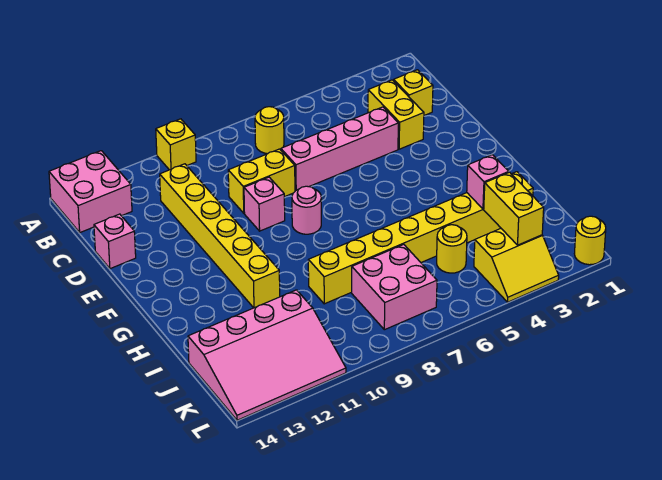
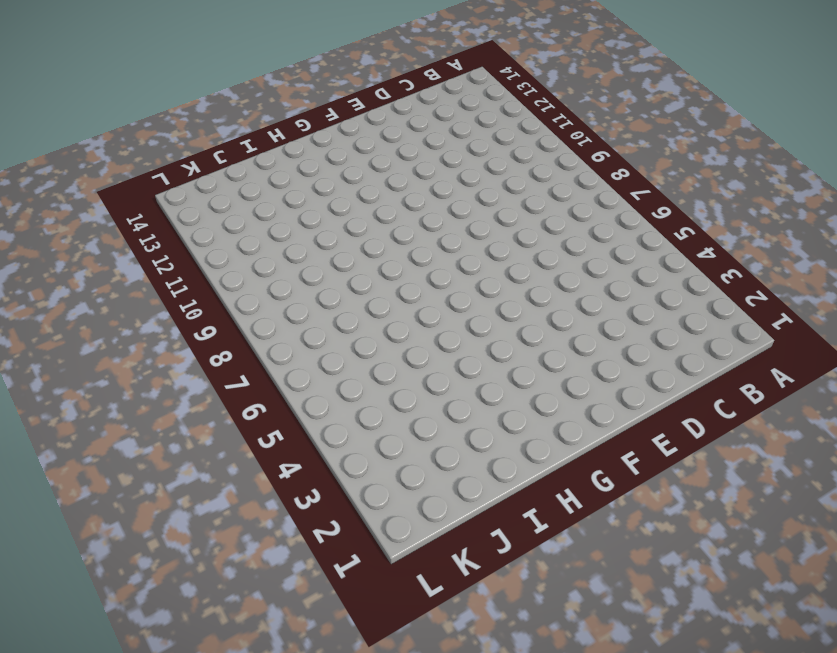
none -> yellow brick A10 level 1
none -> pink brick A13:B14 level 1
none -> yellow round brick B7 level 1

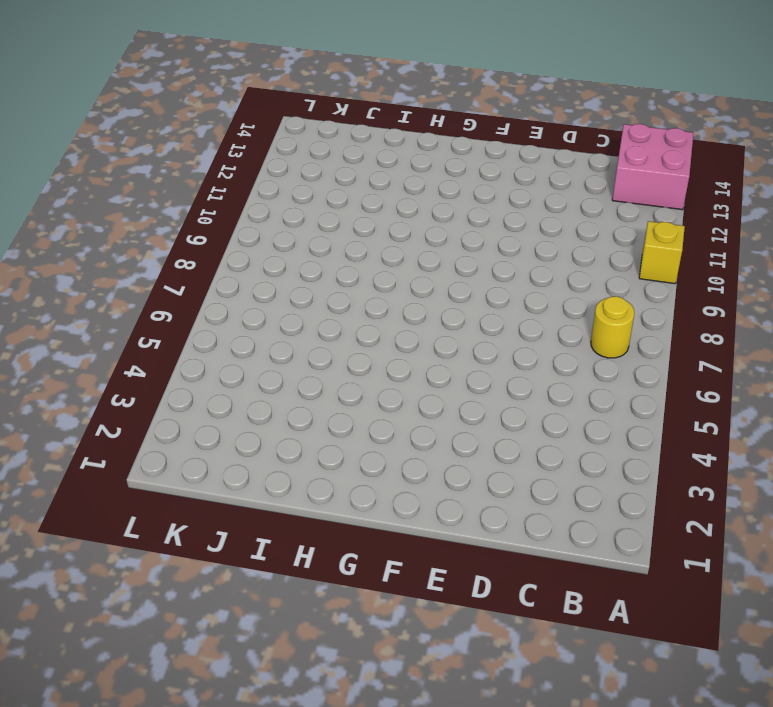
none -> yellow brick C2 level 1
none -> yellow brick C3:D3 level 1
none -> yellow brick C11:H11 level 1

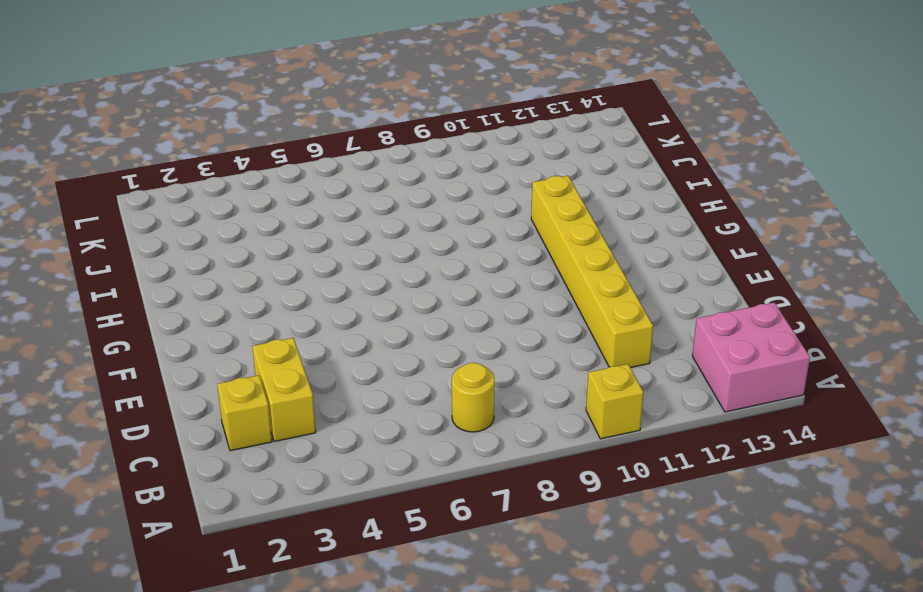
none -> pink brick D4:D7 level 1
none -> yellow brick D8:D9 level 1
none -> pink brick D14 level 1

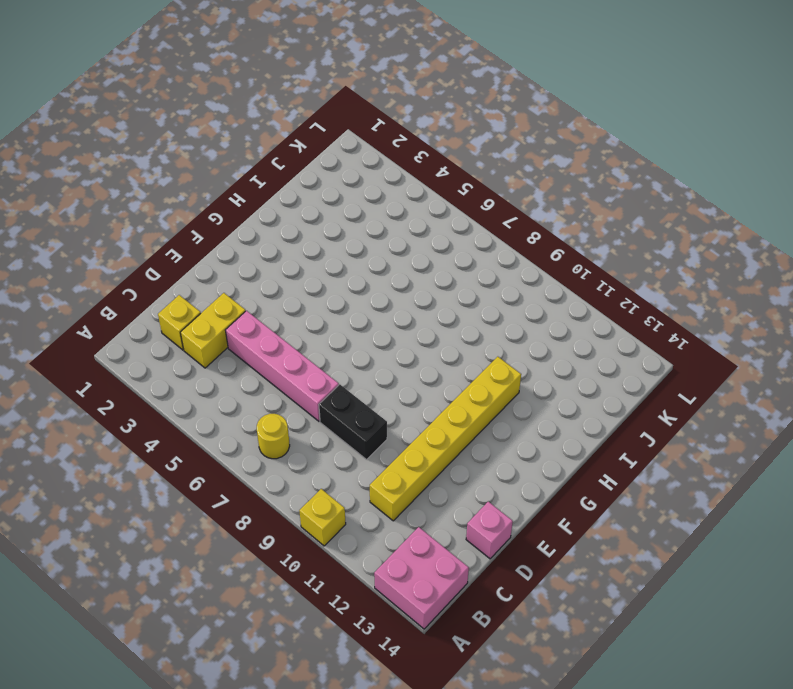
black brick D8:D9 level 1 -> yellow brick D8:D9 level 1
none -> pink brick E9 level 1
none -> pink round brick F8 level 1
none -> yellow brick I2:I9 level 1

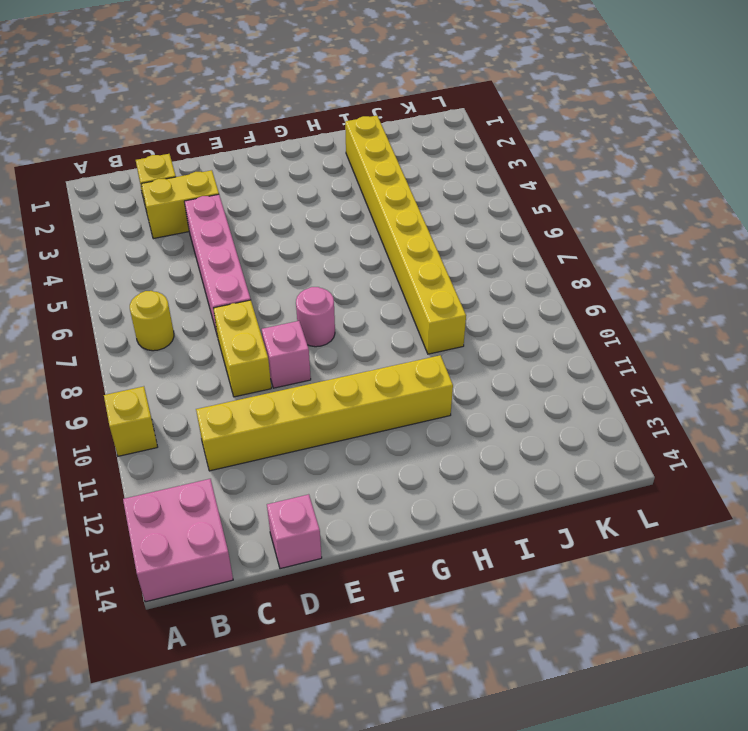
none -> yellow round brick J5 level 1
none -> pink brick J7:K8 level 1
none -> pink slope J11:L14 level 1 top J

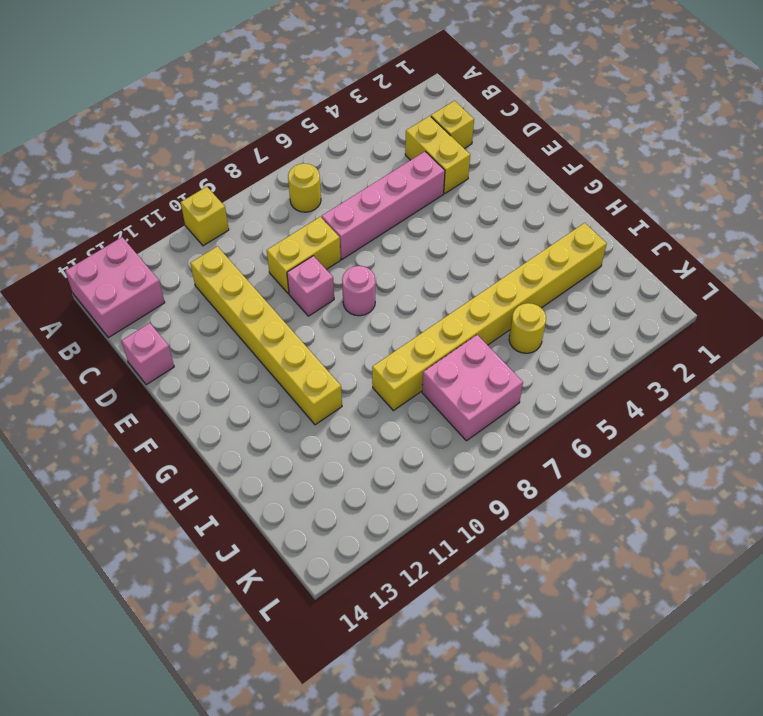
none -> pink slope J11:L14 level 1 top J
none -> yellow slope K3:L4 level 1 top K
none -> yellow round brick L1 level 1

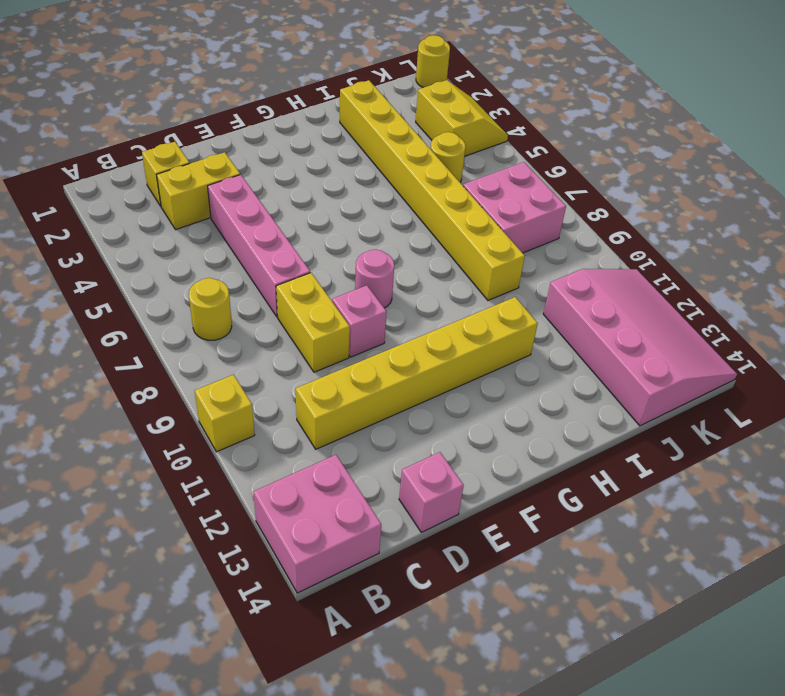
none -> pink brick I3 level 2
none -> yellow brick J3:K3 level 2

